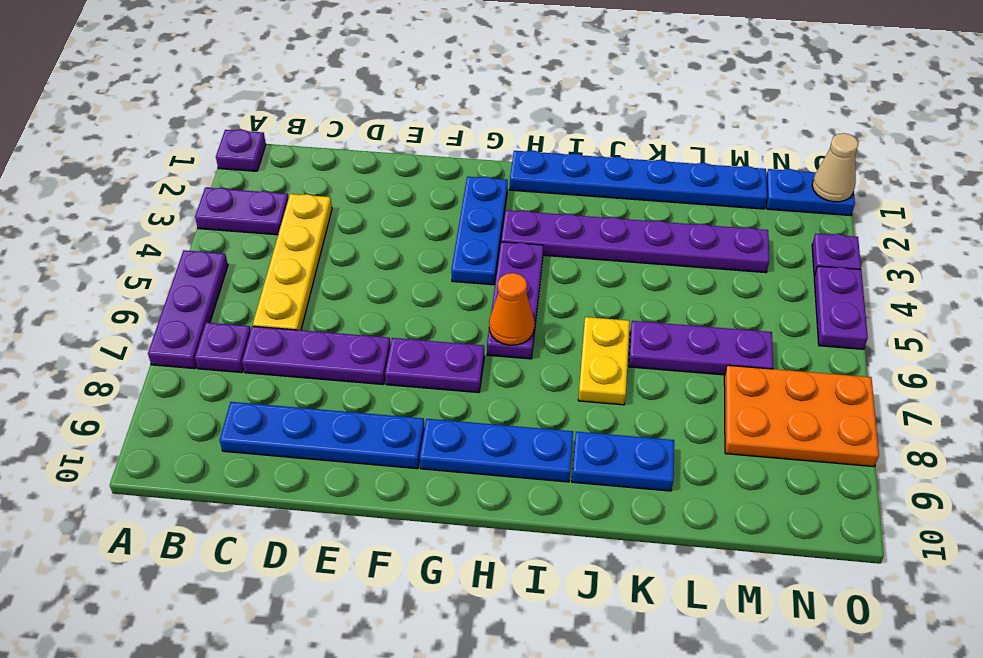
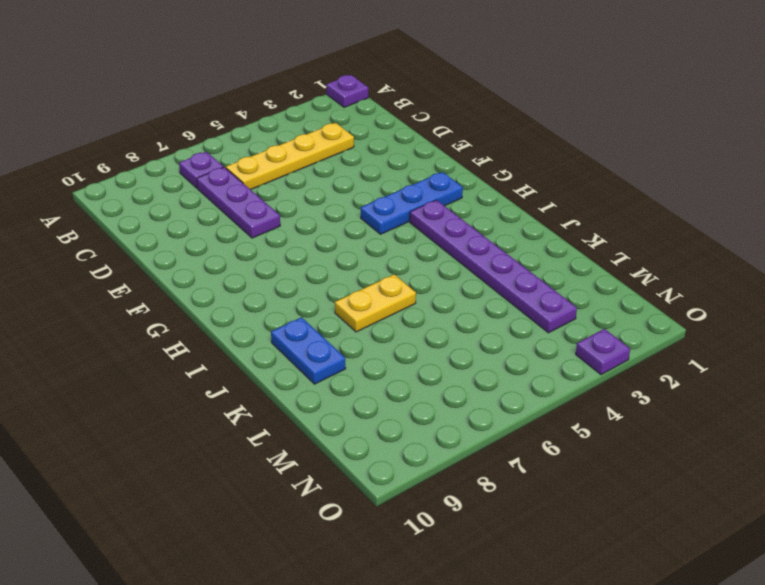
none -> purple plate A3:B3 level 1
none -> purple plate A5:A7 level 1
none -> blue plate C9:F9 level 1

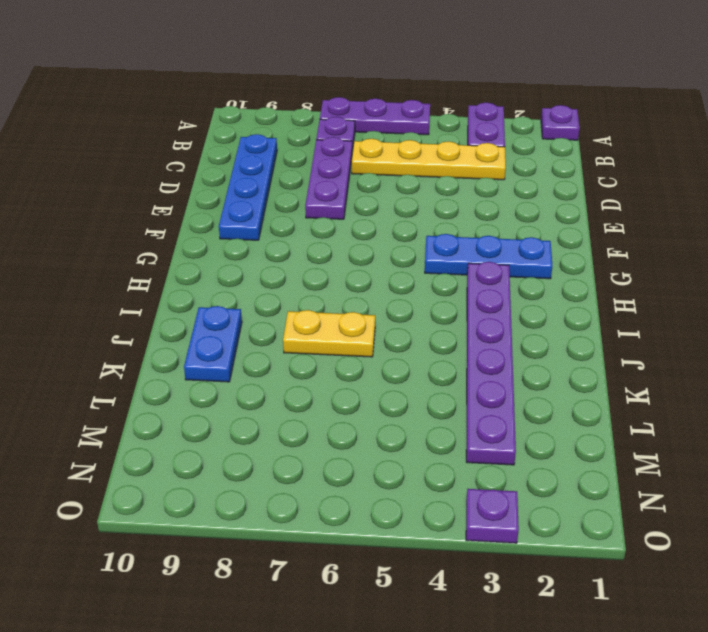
none -> purple plate F7:G7 level 1
none -> blue plate G9:I9 level 1
none -> blue plate H1:M1 level 1

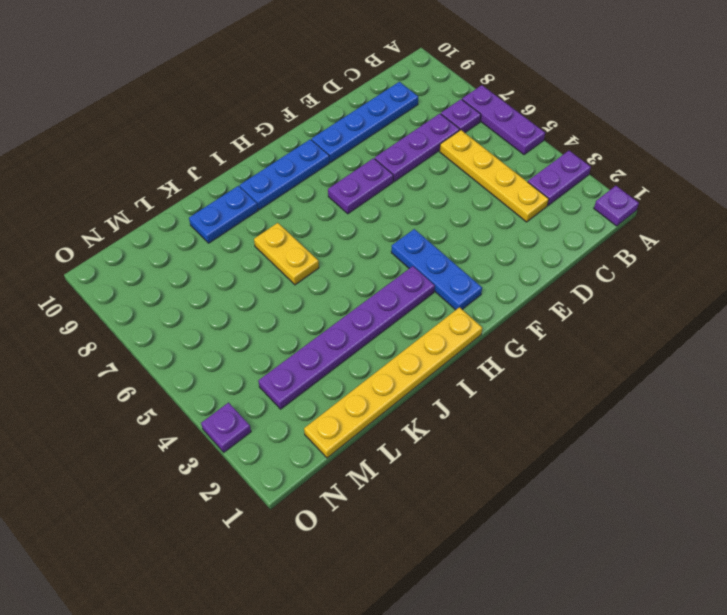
yellow plate H1:M1 level 1 -> blue plate H1:M1 level 1
none -> purple plate H4:H6 level 1
none -> purple plate K6:M6 level 1
none -> orange plate M7:O8 level 1

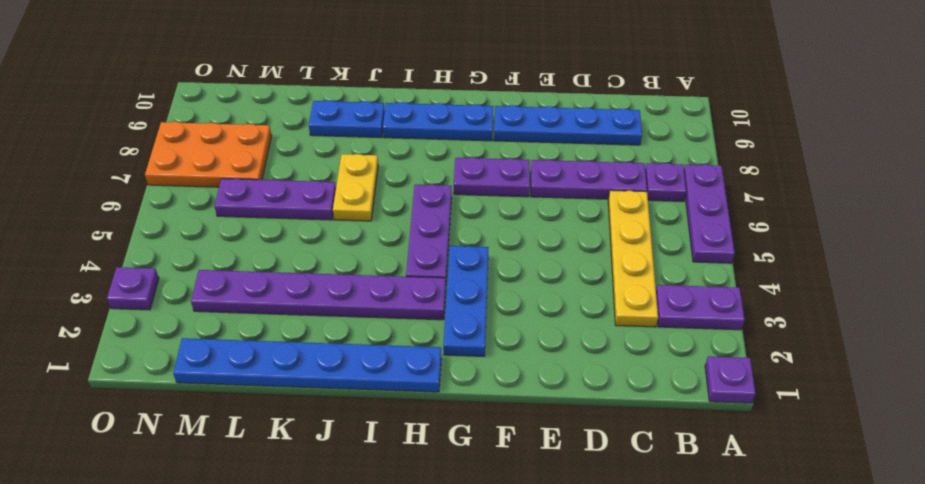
none -> blue plate N1:O1 level 1
none -> purple plate O4:O5 level 1
none -> orange cone H6 level 2

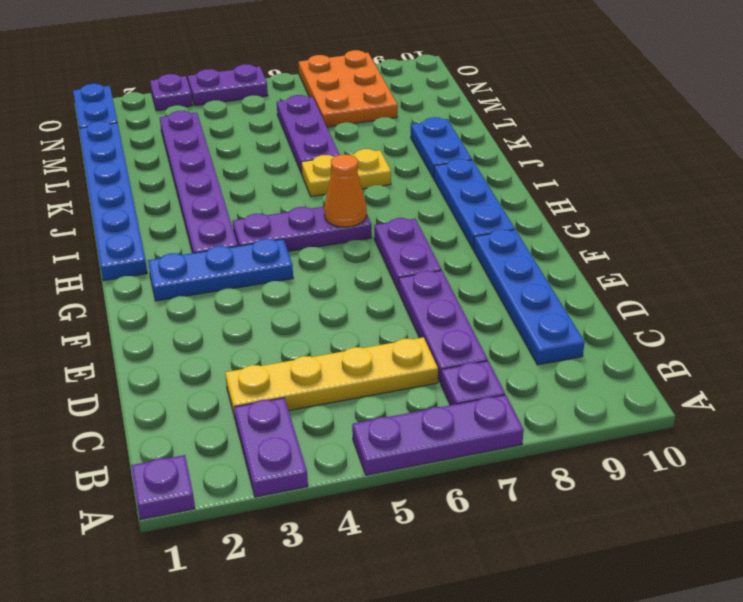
none -> tan cone O1 level 2

